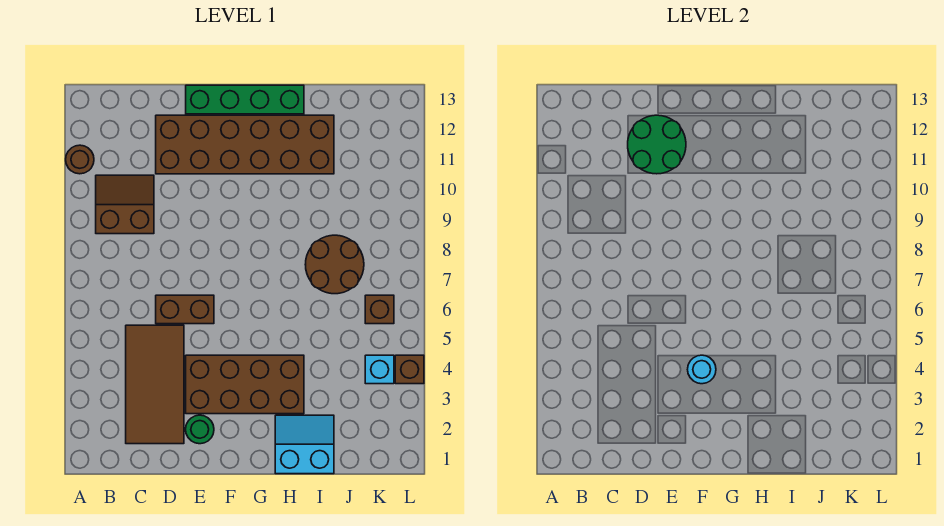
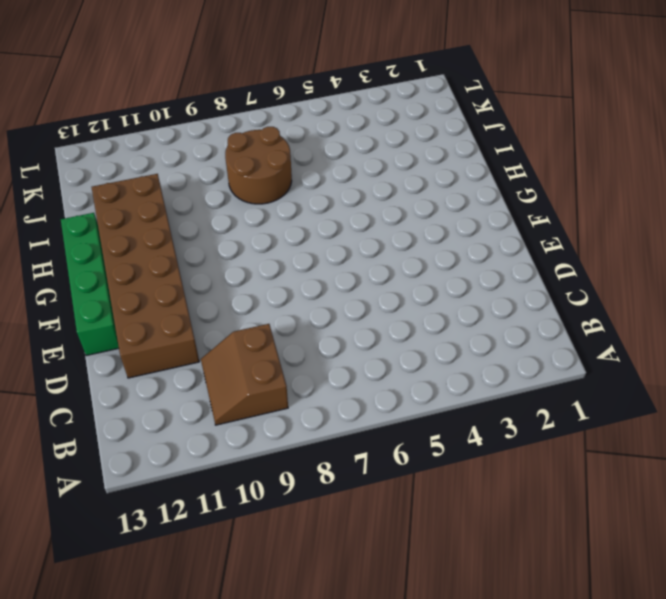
none -> brown round brick A11 level 1
none -> brown tile C2:D5 level 1
none -> brown brick D6:E6 level 1

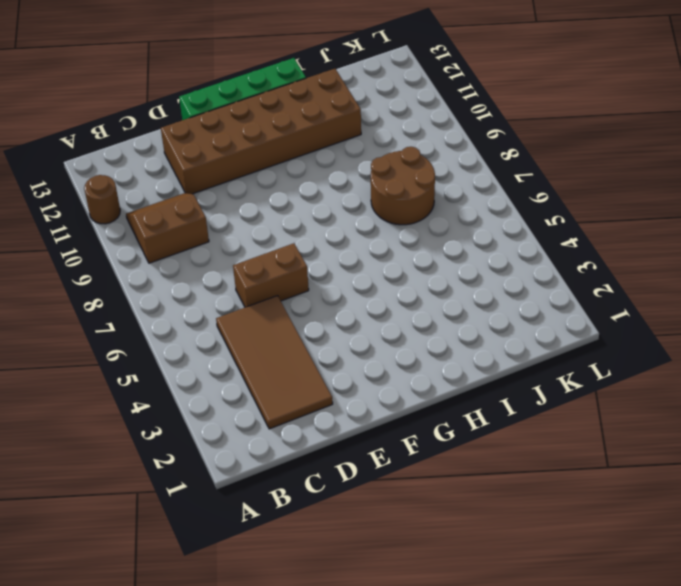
none -> green round brick E2 level 1
none -> brown brick E3:H4 level 1
none -> cyan slope H1:I2 level 1 top 1

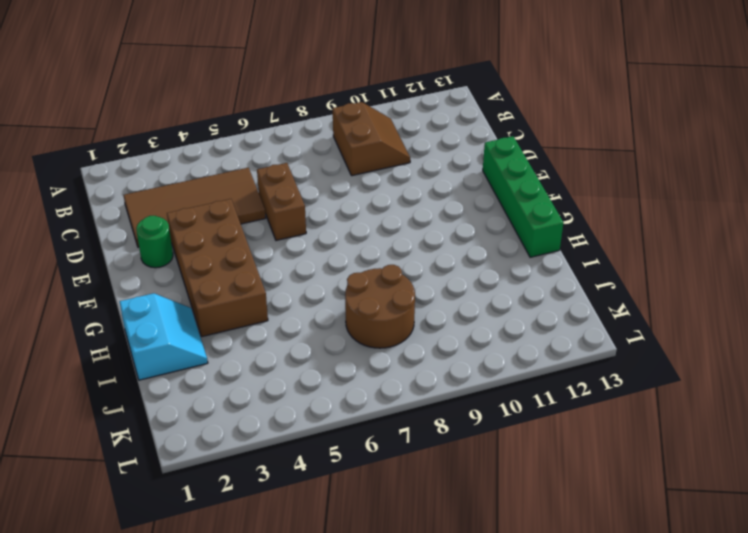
none -> brown round brick A11 level 1
none -> brown brick D11:I12 level 1
none -> cyan brick K4 level 1

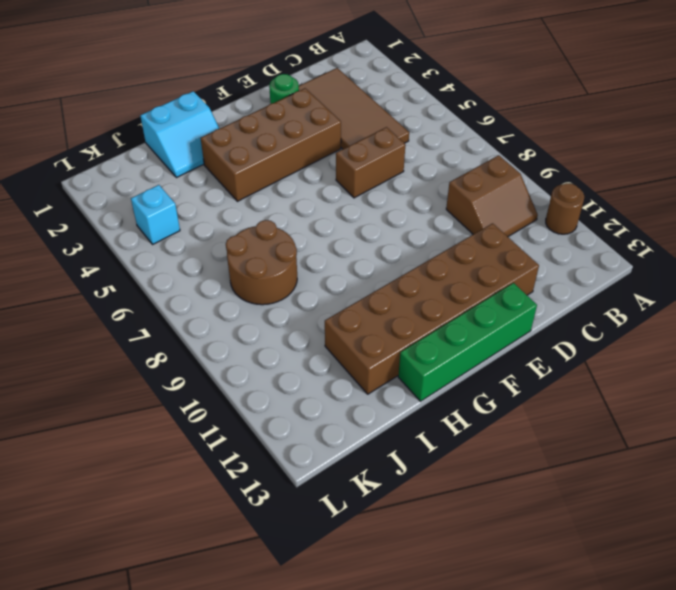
none -> brown brick K6 level 1
none -> brown brick L4 level 1
none -> green round brick D11:E12 level 2

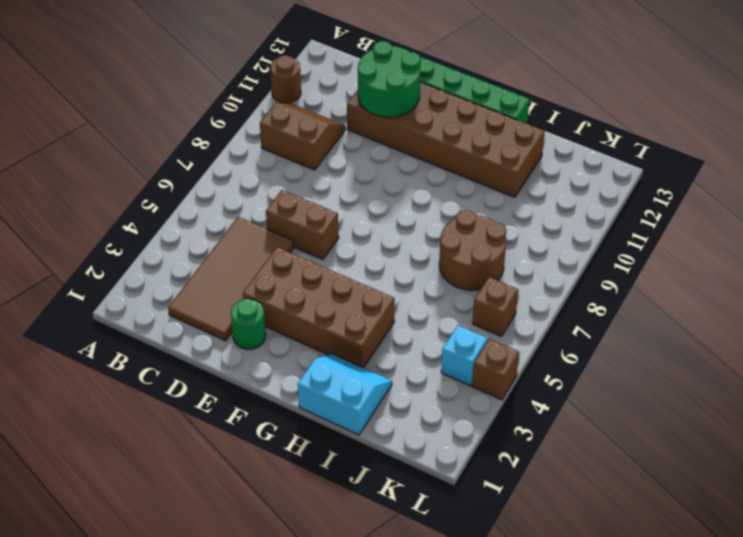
none -> cyan round brick F4 level 2

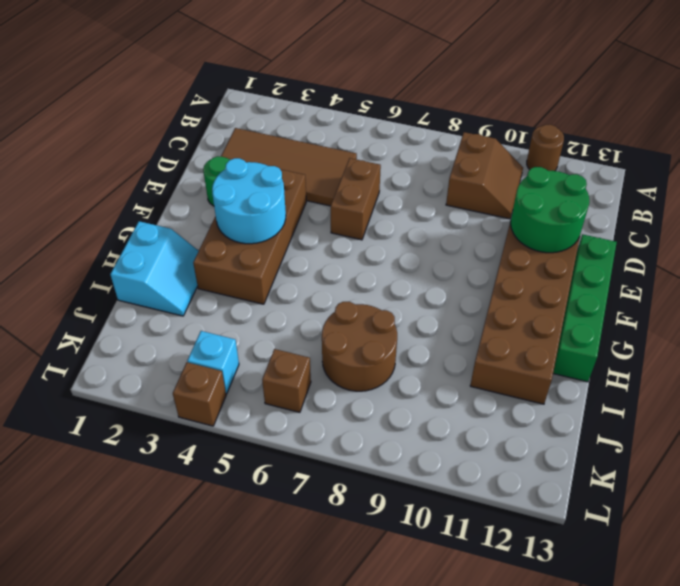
cyan round brick F3:G4 level 2 -> cyan round brick F4 level 2

